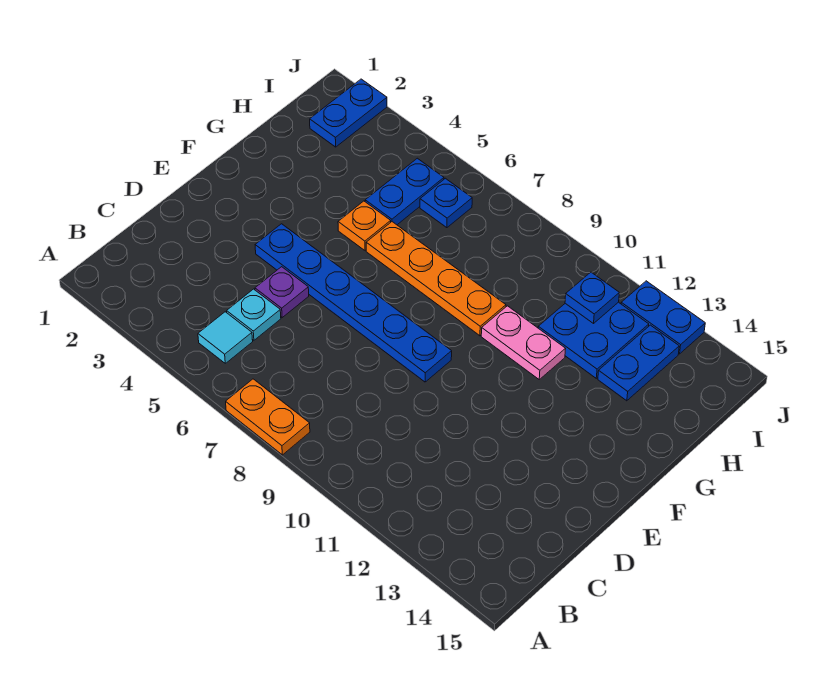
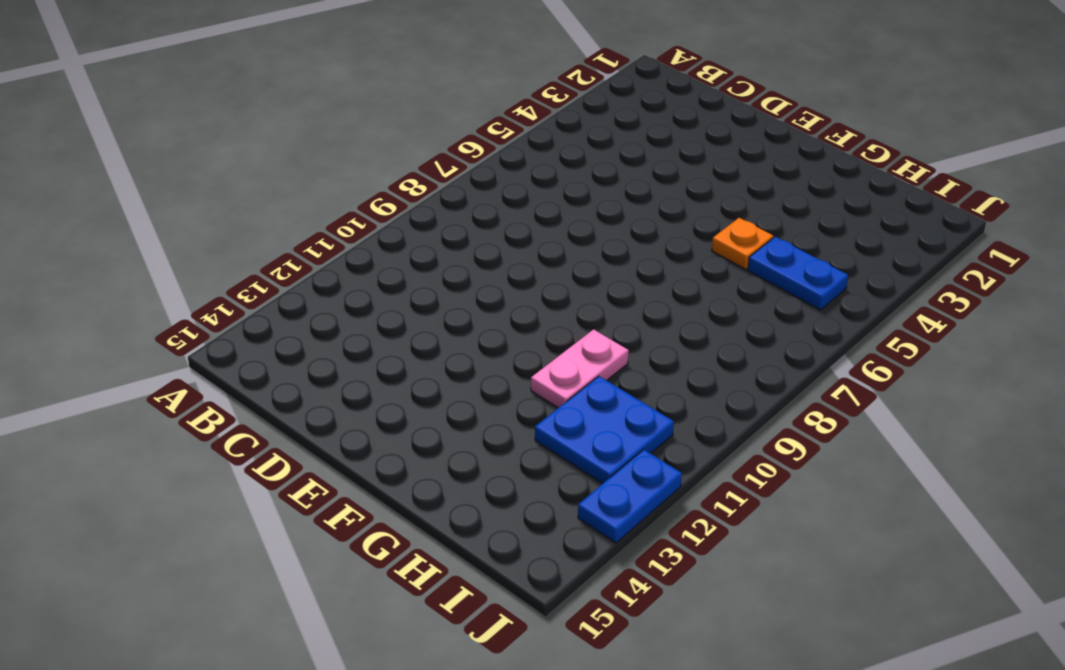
none -> orange plate A7:A8 level 1
none -> cyan tile B5 level 1
none -> cyan plate C5 level 1

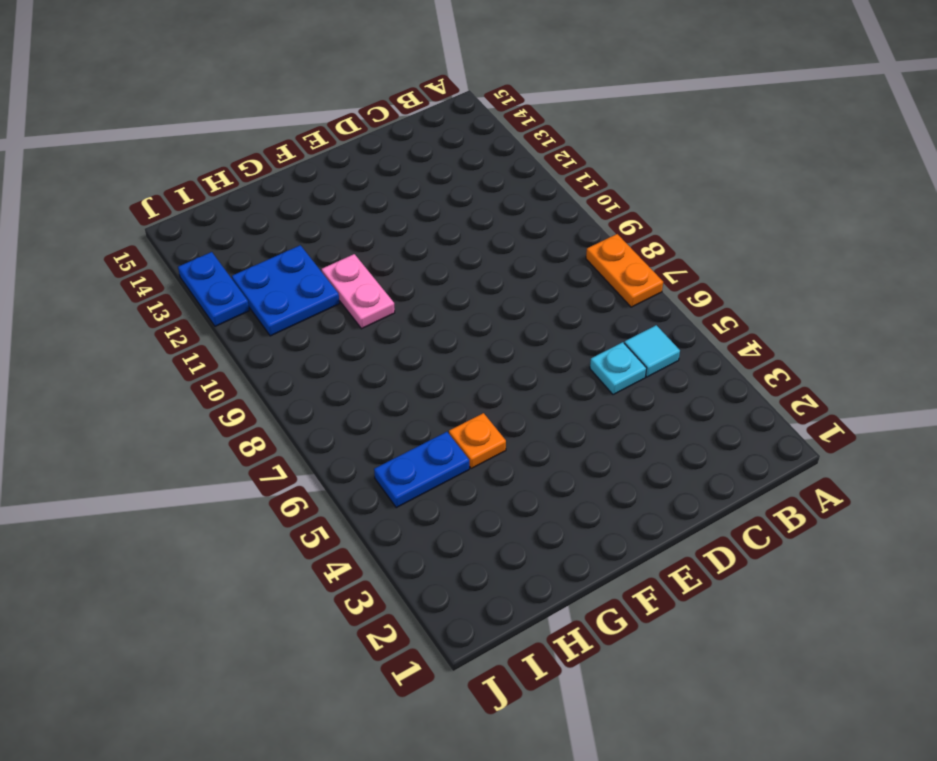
none -> purple plate D5 level 1
none -> blue plate E4:E9 level 1
none -> orange plate G6:G9 level 1

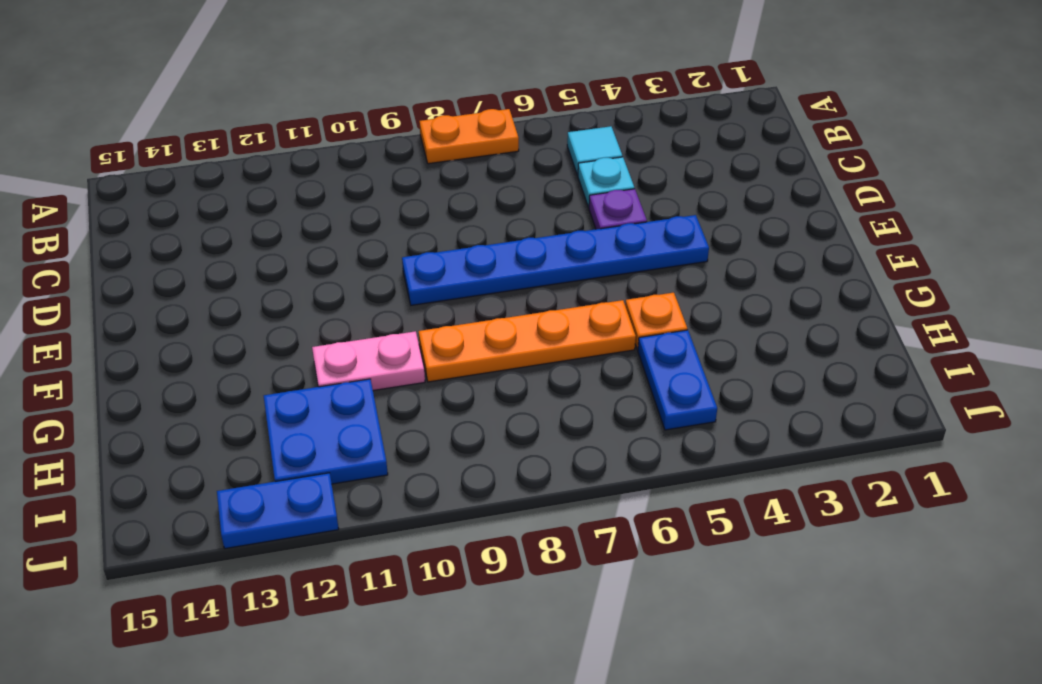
none -> blue plate H13:I13 level 1
none -> blue plate I2:J2 level 1
none -> blue plate I6 level 1

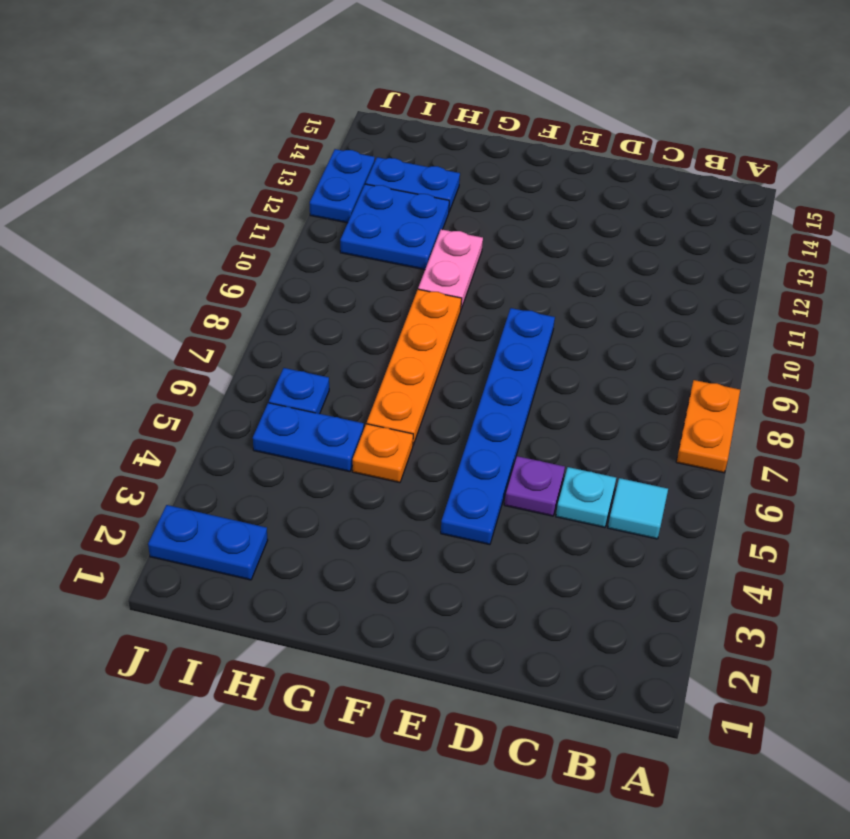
none -> blue plate I11 level 2

